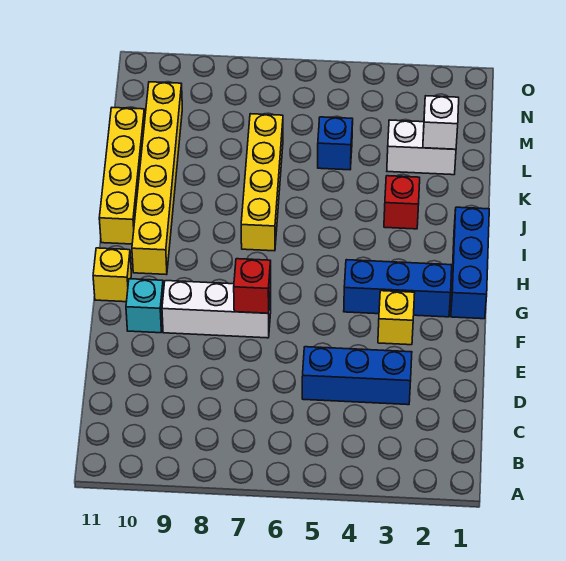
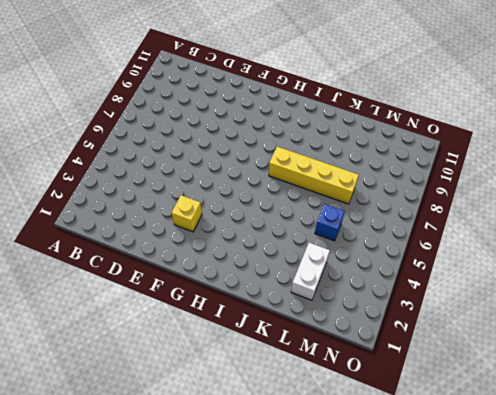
none -> blue brick D3:D5 level 1
none -> white brick F7:F9 level 1
none -> cyan brick F10 level 1

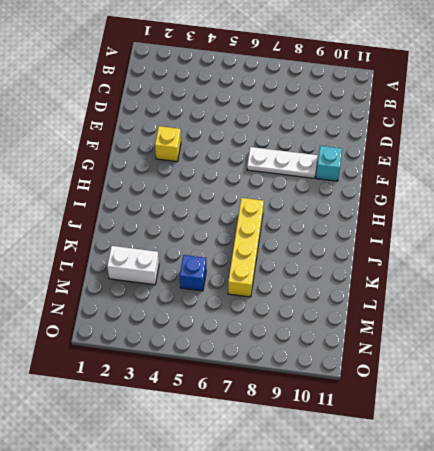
white plate F7:F9 level 1 -> white brick F7:F9 level 1
none -> blue brick D3:D5 level 1
none -> blue brick G1:I1 level 1
none -> blue brick G2:G4 level 1

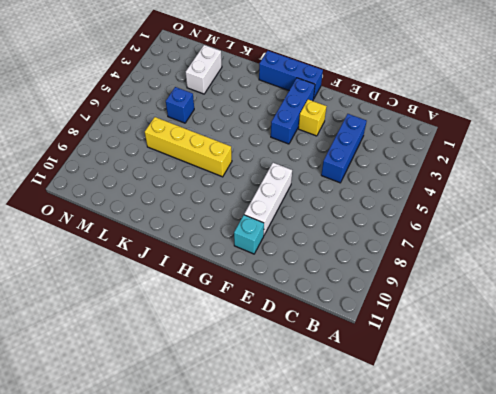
none -> yellow brick G11 level 1
none -> yellow brick H10:M10 level 1
none -> yellow brick I11:L11 level 1

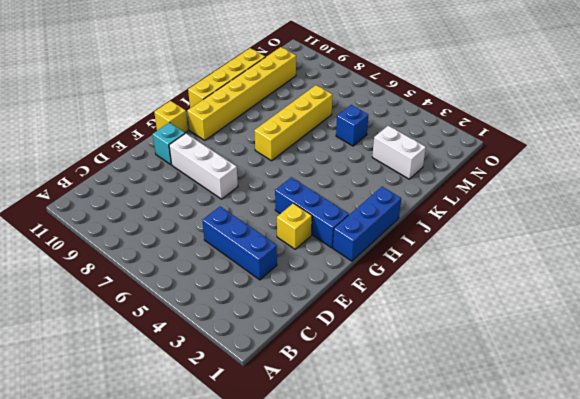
none -> red brick J3 level 1
none -> red brick F7 level 2
none -> white brick L2 level 2

